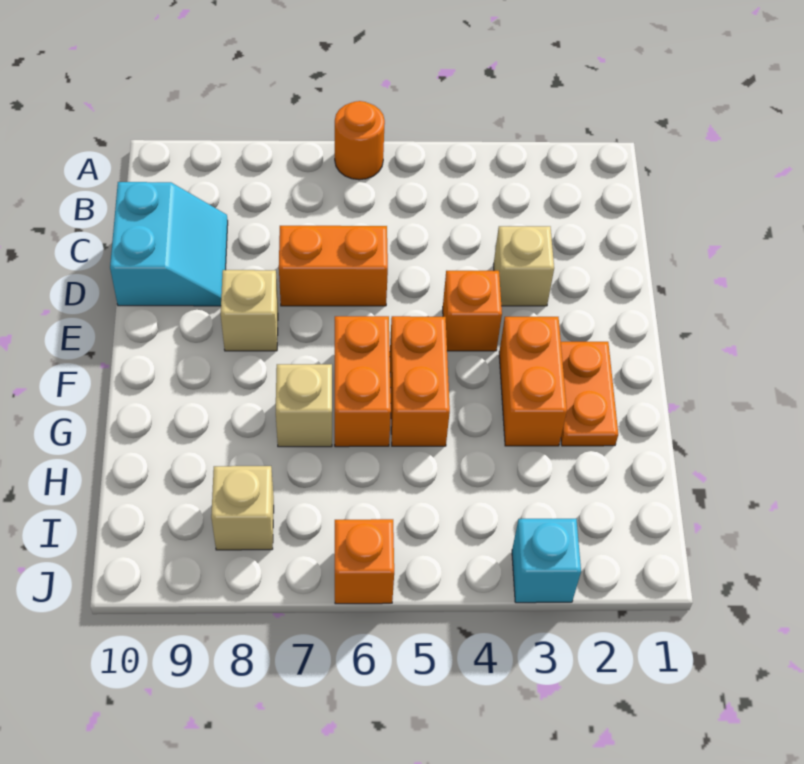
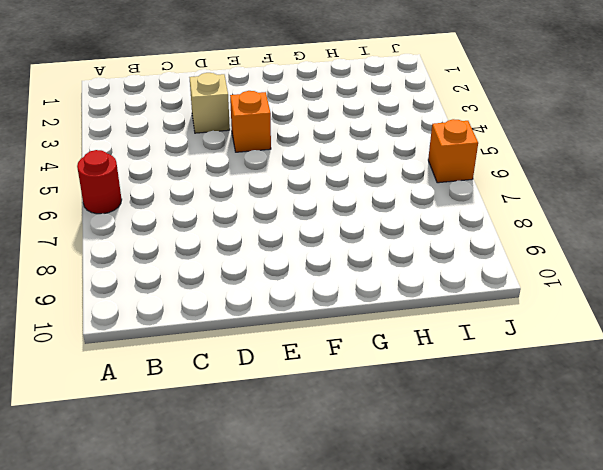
red round brick A6 level 1 -> orange round brick A6 level 1
none -> cyan slope C9:D10 level 1 top 10
none -> orange brick D6:D7 level 1
none -> tan brick E8 level 1

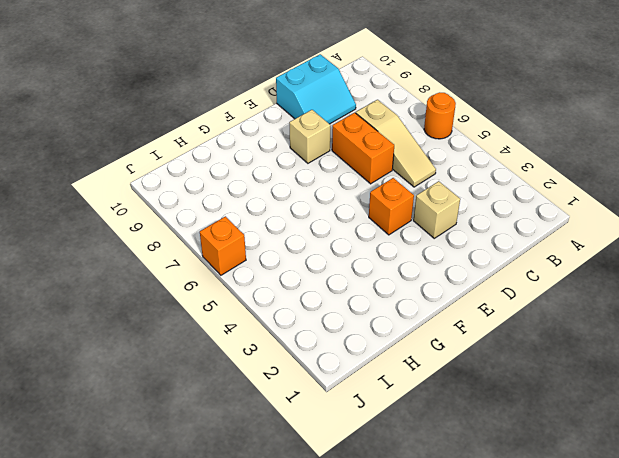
tan slope C5:C7 level 1 top 7 -> none
none -> orange plate F2:G2 level 1
none -> orange brick F3:G3 level 1
none -> orange brick F5:G5 level 1

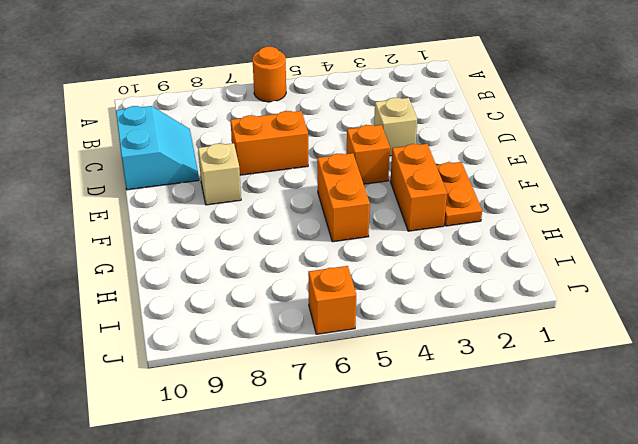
none -> orange brick F6:G6 level 1
none -> tan brick G7 level 1
none -> tan brick I8 level 1

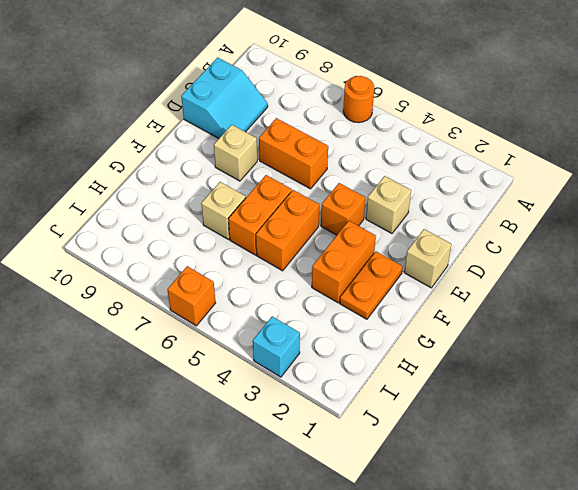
tan brick E1 level 1 -> tan brick I8 level 1

